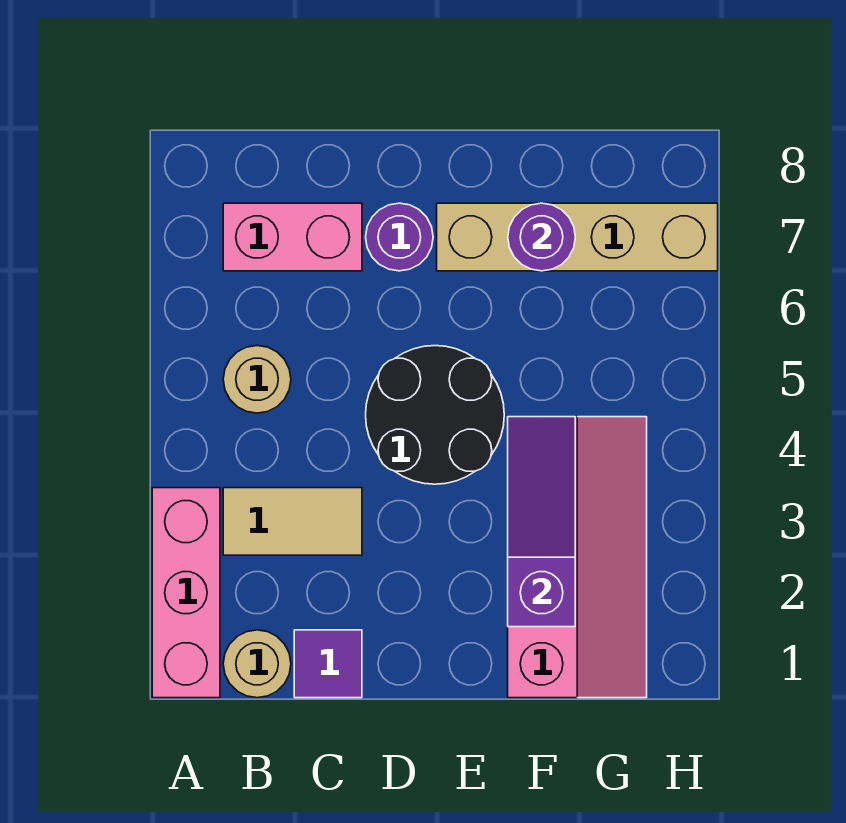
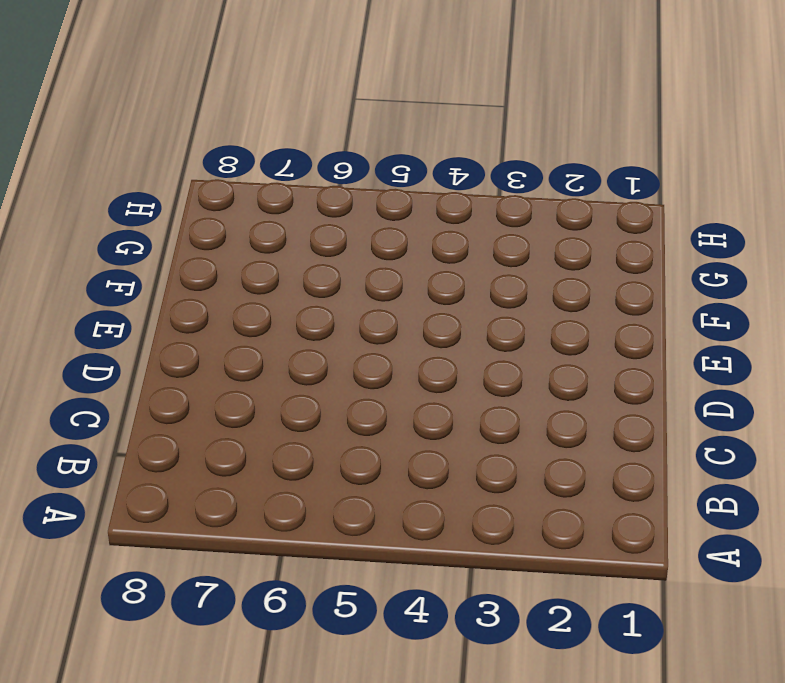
none -> pink brick A1:A3 level 1
none -> tan round brick B1 level 1
none -> tan tile B3:C3 level 1

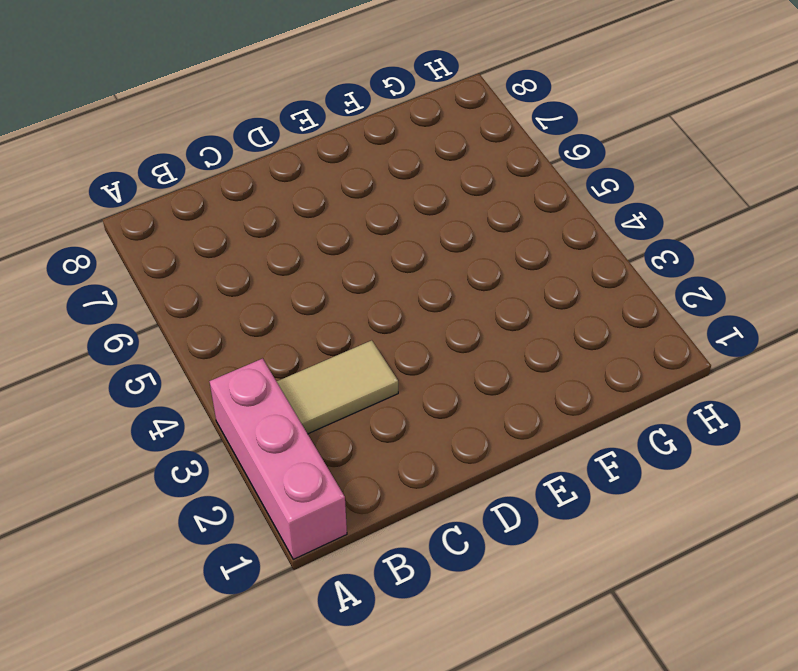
none -> tan round brick B1 level 1
none -> tan round brick B5 level 1
none -> pink brick B7:C7 level 1

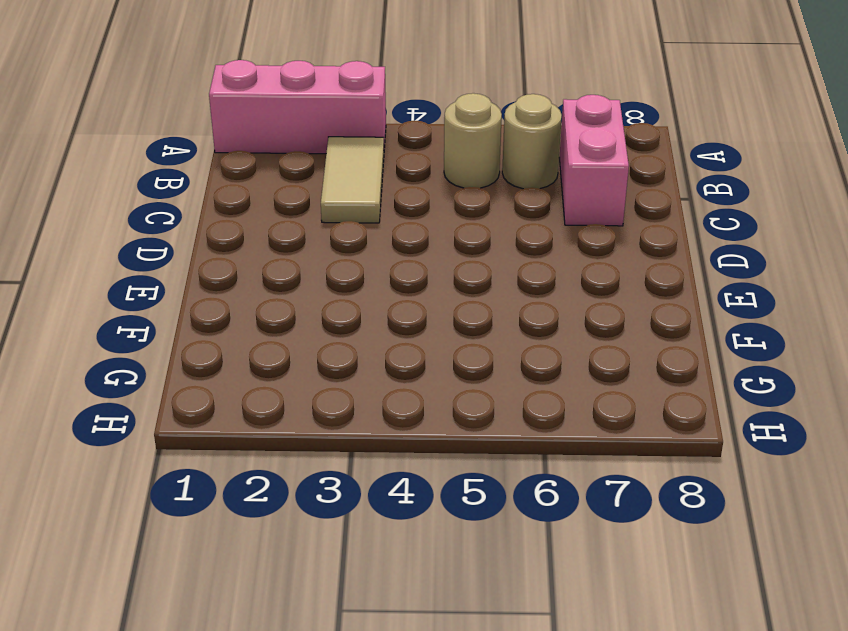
tan round brick B6 level 1 -> tan round brick B1 level 1
none -> purple tile C1 level 1
none -> black round brick D4:E5 level 1
none -> purple round brick D7 level 1

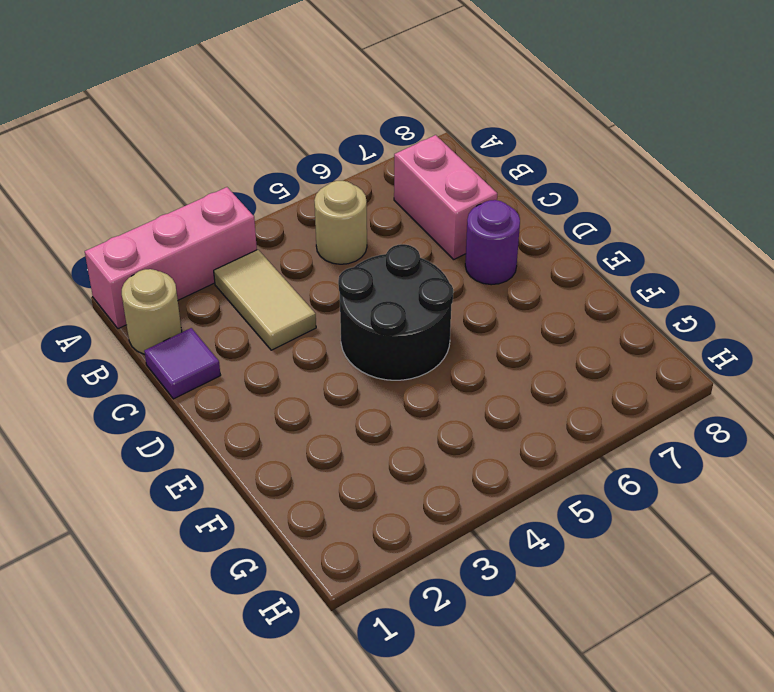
none -> tan brick E7:H7 level 1
none -> pink slope F1:G4 level 1 top F
none -> purple slope F2:F4 level 2 top 2

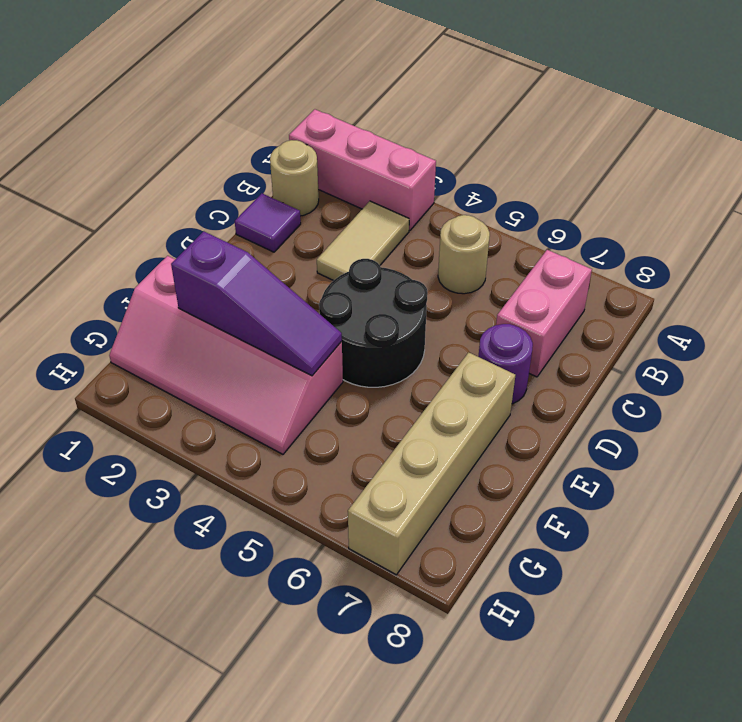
none -> purple round brick F7 level 2

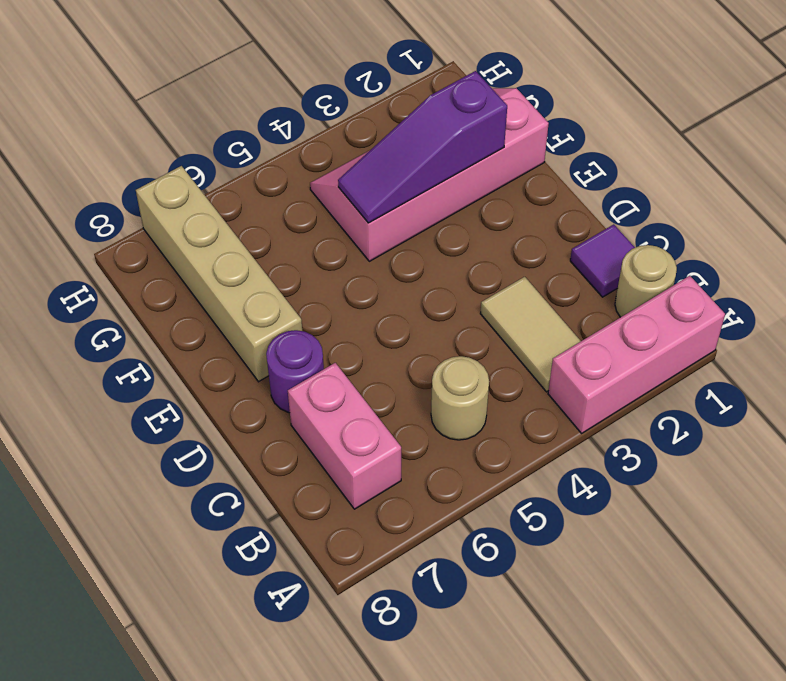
none -> black round brick D4:E5 level 1
none -> purple round brick F7 level 2

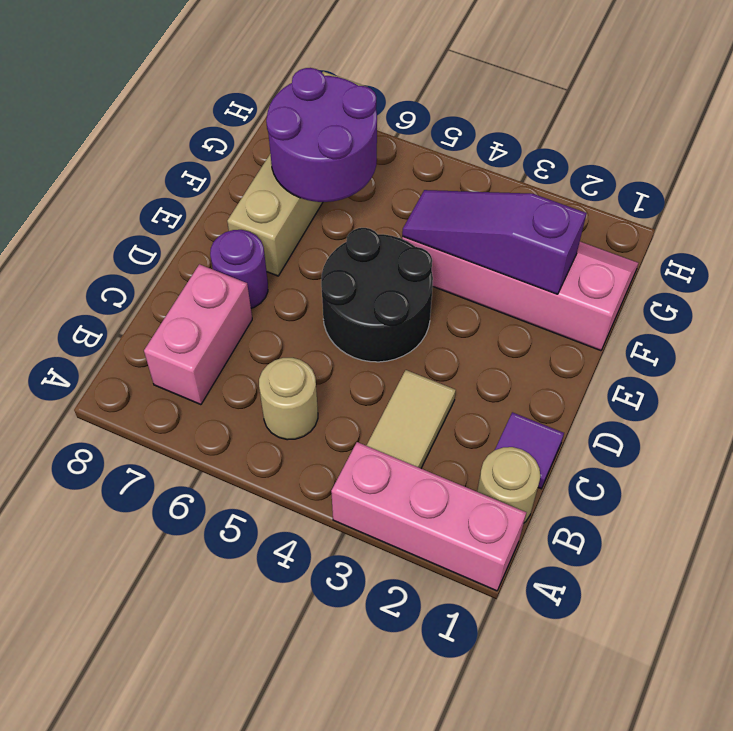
purple round brick F6:G7 level 2 -> purple round brick F7 level 2

